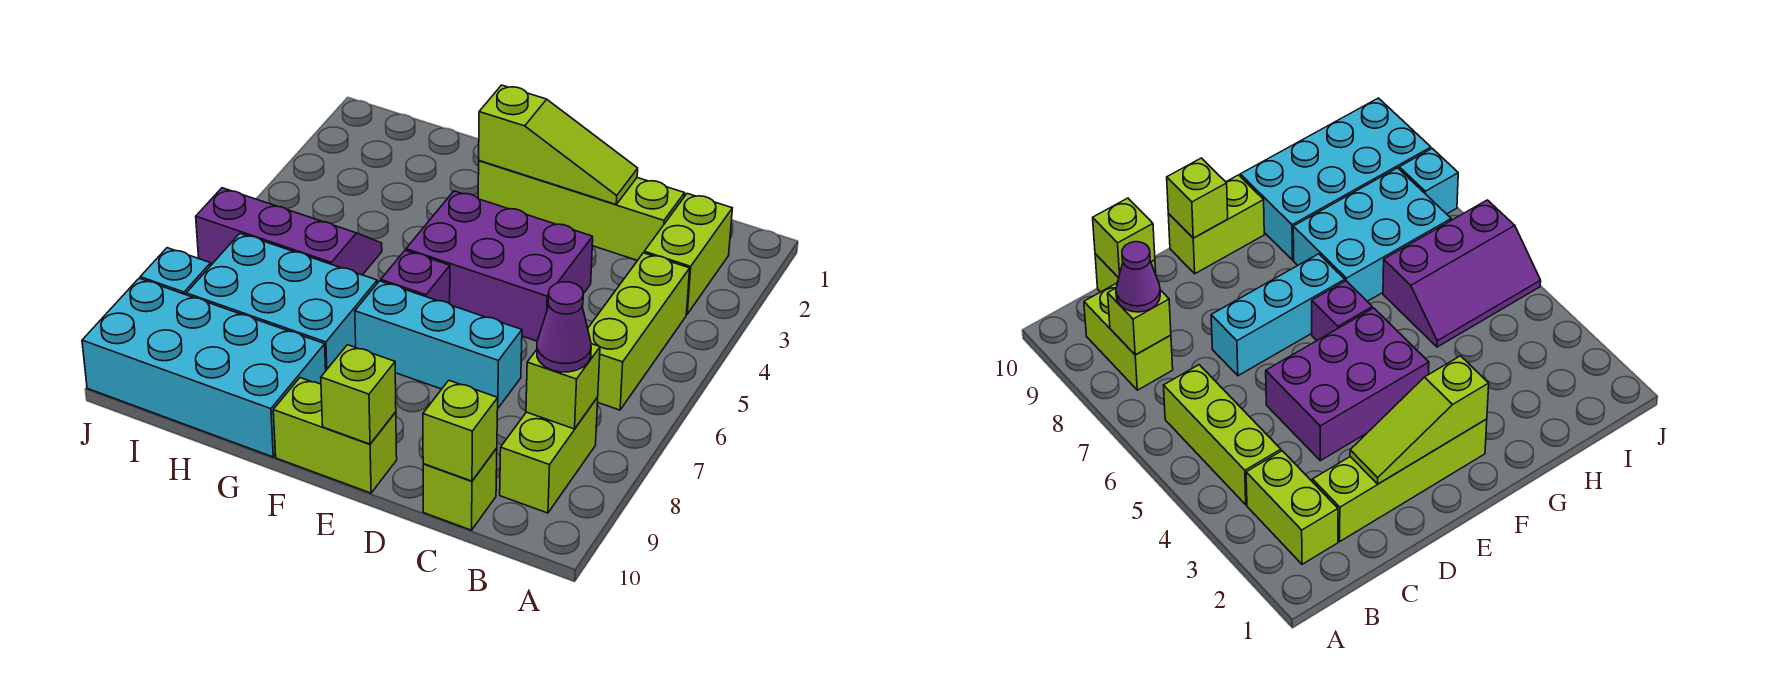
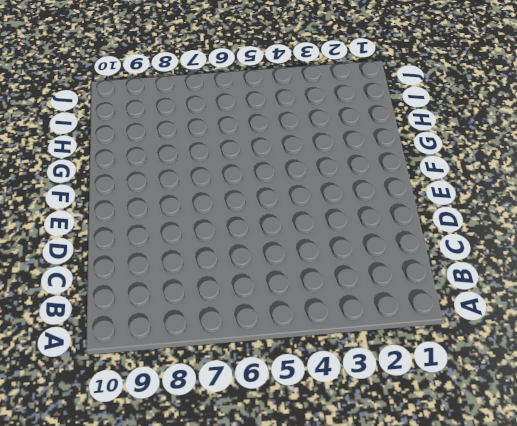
none -> lime brick B2:B3 level 1
none -> lime brick B4:B6 level 1
none -> lime brick B8:B9 level 1

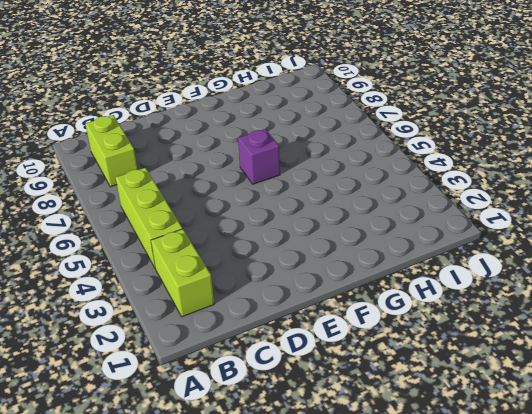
none -> lime brick C2:F2 level 1
none -> lime brick C10 level 1
none -> purple brick D4:F5 level 1

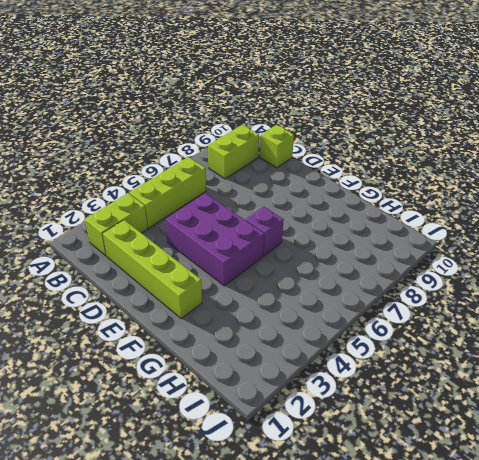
none -> cyan brick D7:F7 level 1
none -> lime brick E10:F10 level 1
none -> cyan brick G7:I8 level 1

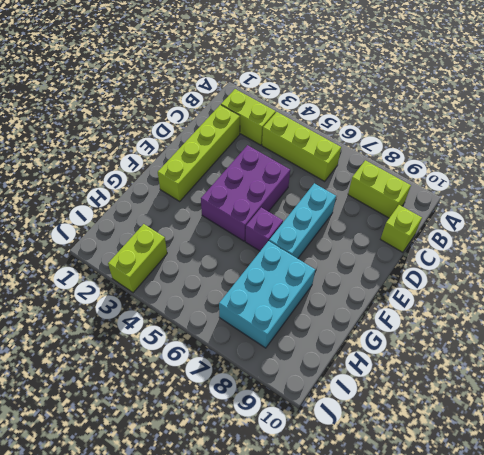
lime brick I3:J3 level 1 -> lime brick E10:F10 level 1
none -> cyan brick G9:J10 level 1
none -> purple slope H5:J6 level 1 top 6
none -> cyan brick J8 level 1

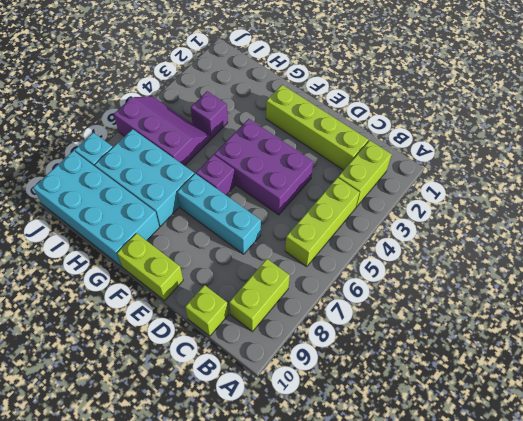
purple brick H4 level 1 -> none
none -> lime brick B8 level 2
none -> lime brick C10 level 2
none -> lime slope D2:F2 level 2 top F

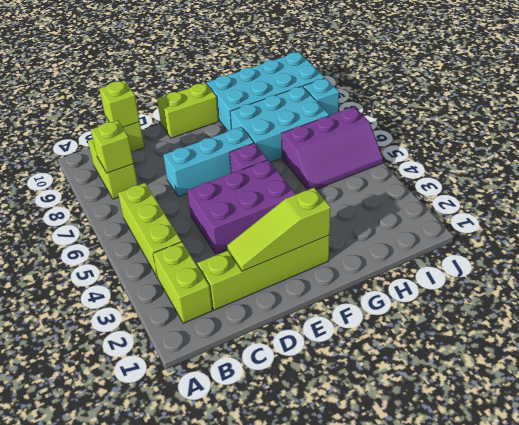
none -> lime brick E10 level 2
none -> purple cone B8 level 3

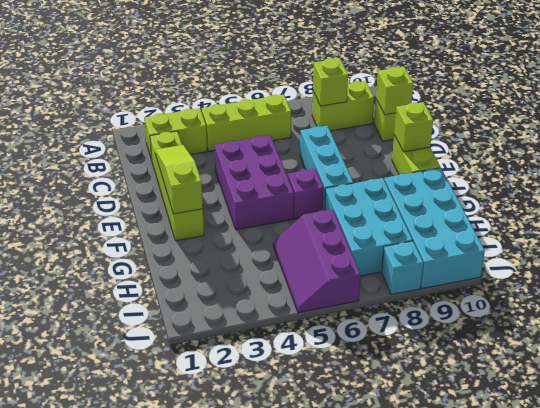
none -> purple cone B8 level 3

